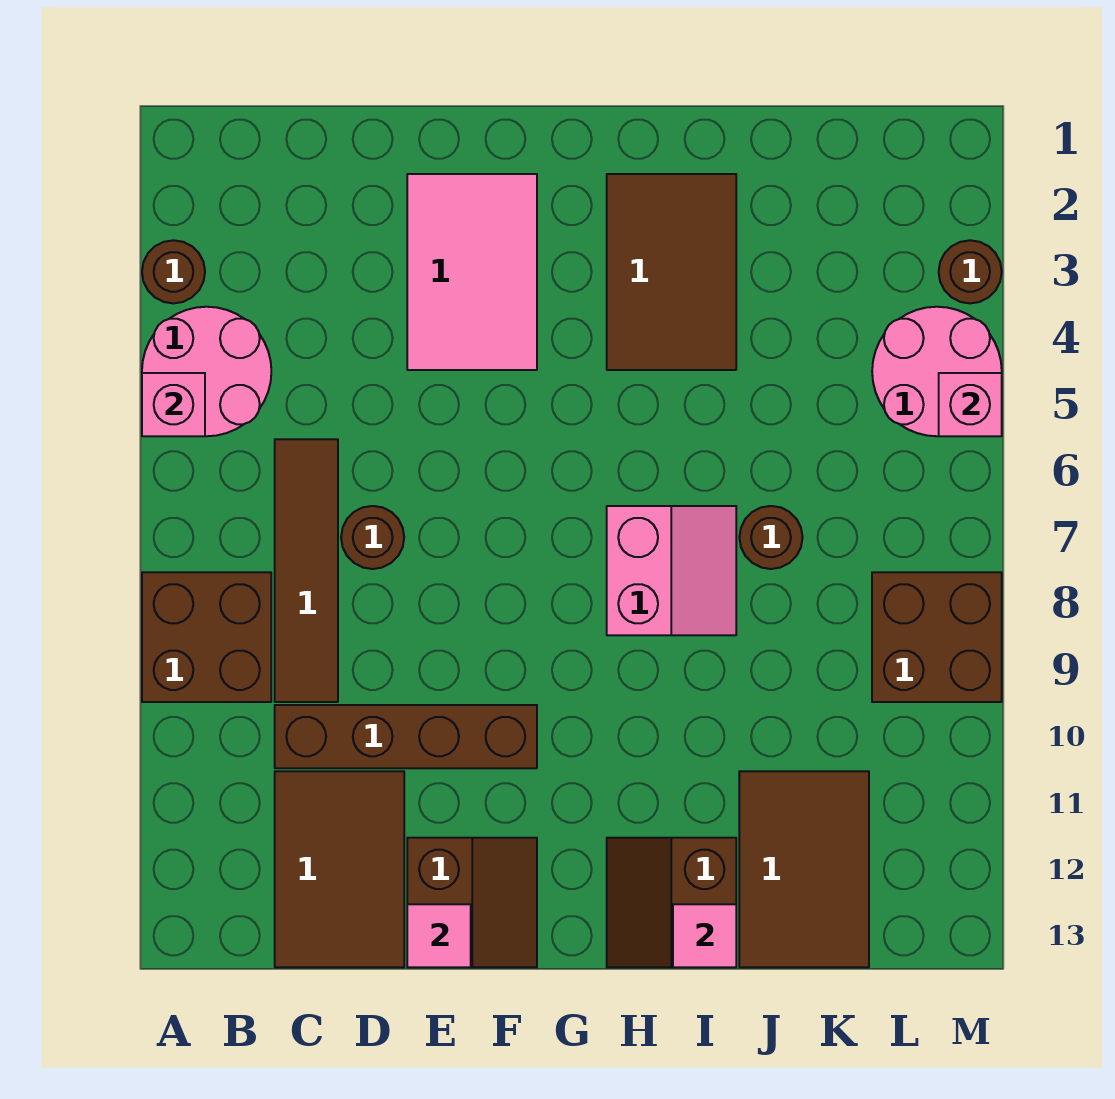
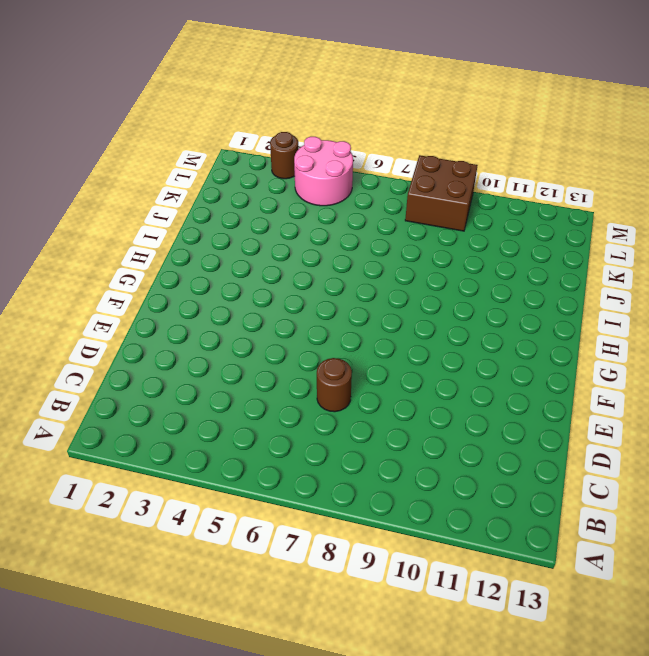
none -> brown round brick A3 level 1
none -> pink round brick A4:B5 level 1
none -> brown brick A8:B9 level 1

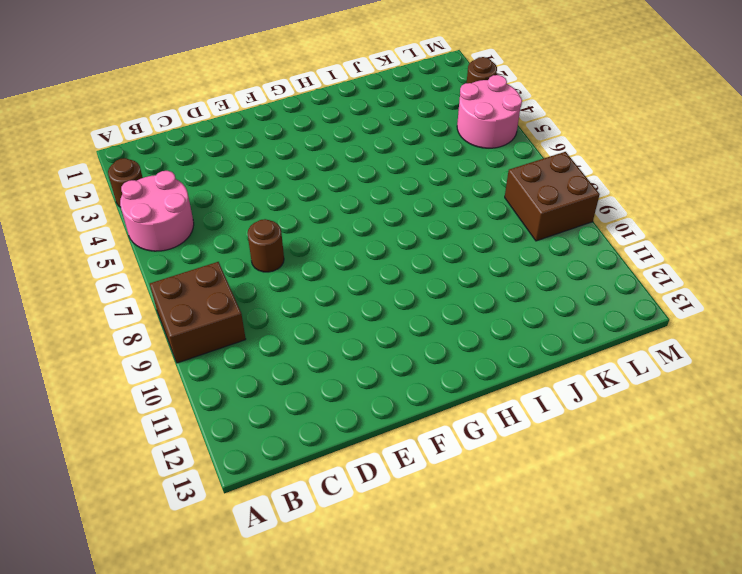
none -> brown tile C6:C9 level 1
none -> brown brick C10:F10 level 1
none -> brown tile C11:D13 level 1

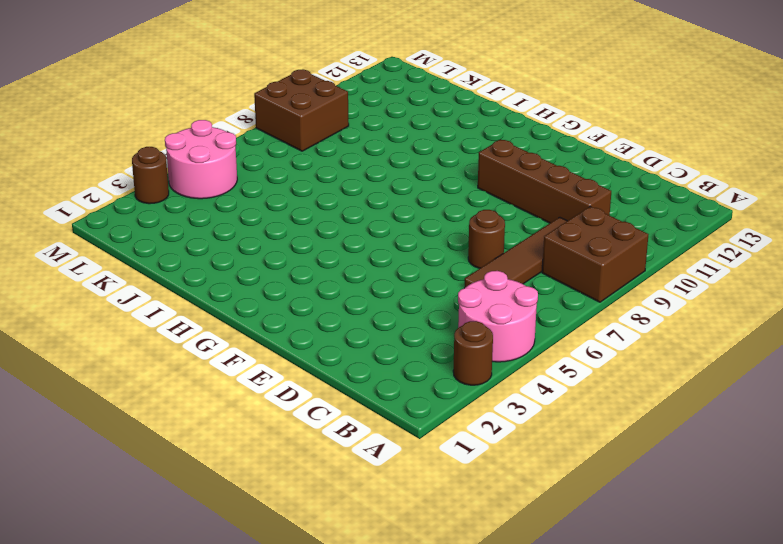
none -> brown tile C11:D13 level 1
none -> pink tile E2:F4 level 1
none -> brown slope E12:F13 level 1 top E

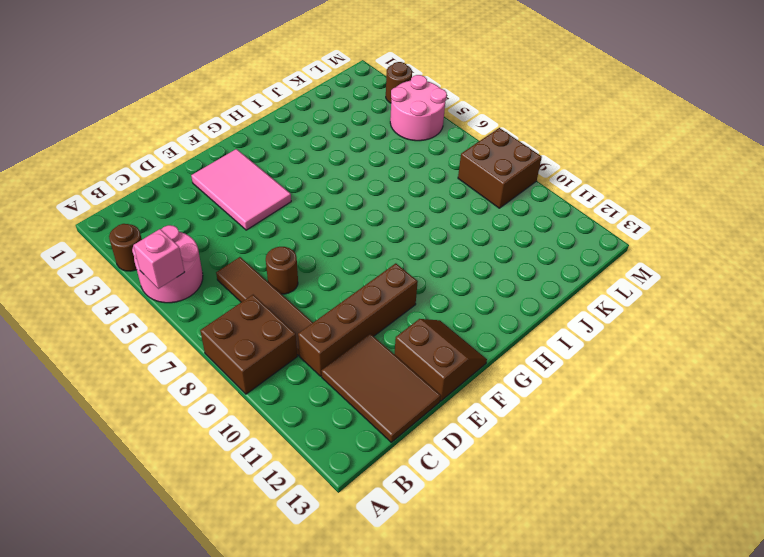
none -> brown tile H2:I4 level 1
none -> pink slope H7:I8 level 1 top H
none -> brown slope H12:I13 level 1 top I

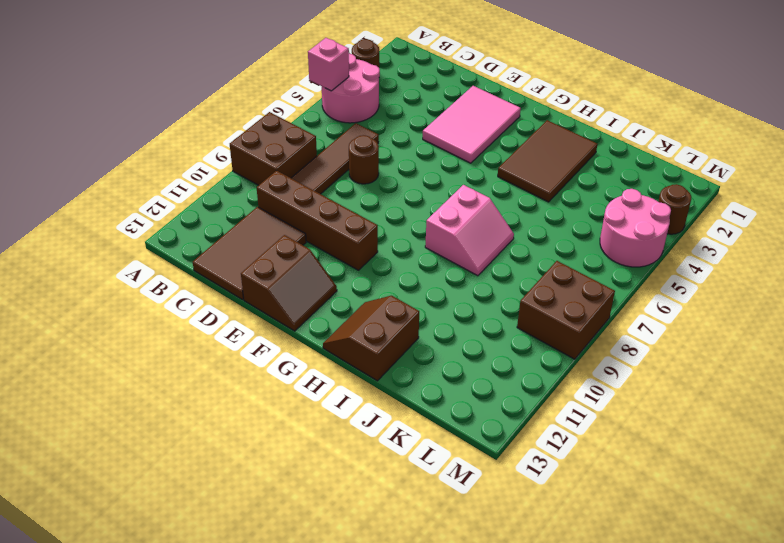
none -> brown round brick J7 level 1
none -> brown tile J11:K13 level 1
none -> pink tile E13 level 2

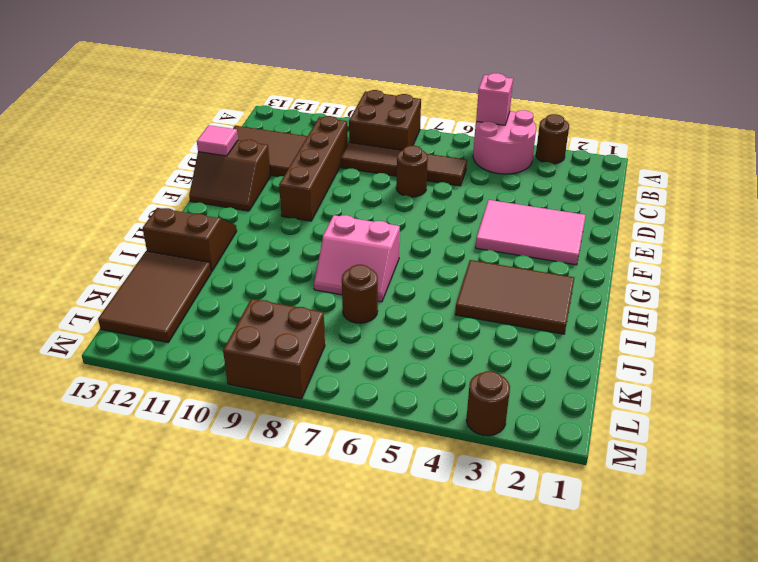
brown tile J12:L13 level 1 -> brown tile J11:K13 level 1
none -> pink round brick L4:M5 level 1
none -> pink tile I13 level 2
none -> pink brick M5 level 2

